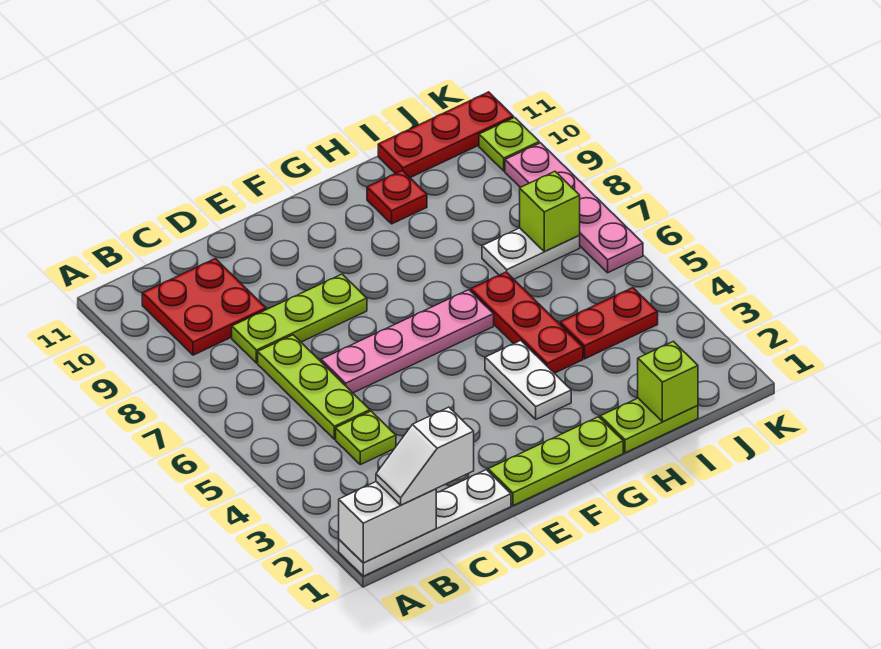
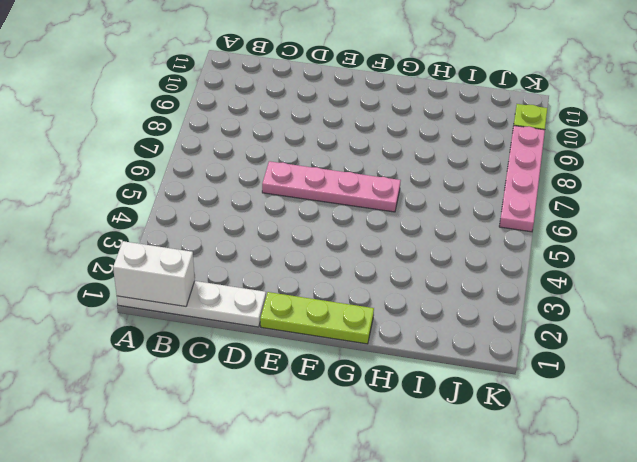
none -> red plate B9:C10 level 1
none -> lime plate C4 level 1
none -> lime plate C5:C7 level 1

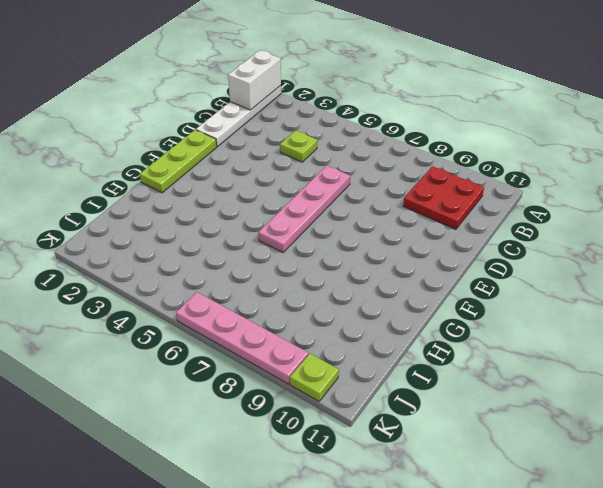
none -> lime plate C5:C7 level 1
none -> lime plate C8:E8 level 1
none -> white plate G3:G4 level 1

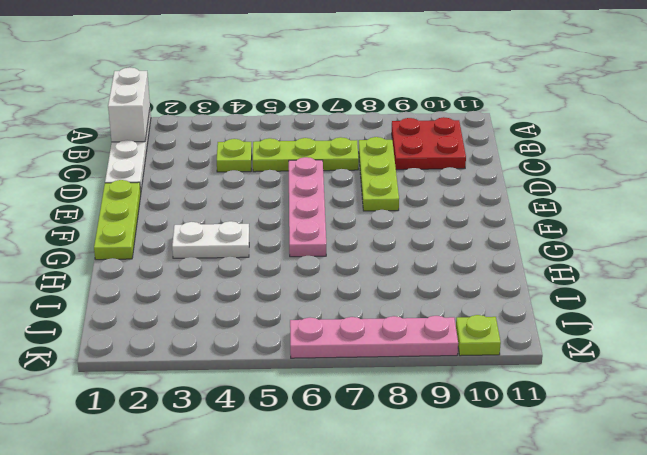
none -> lime plate H1:I1 level 1
none -> red plate H4:H6 level 1
none -> red plate H10 level 1

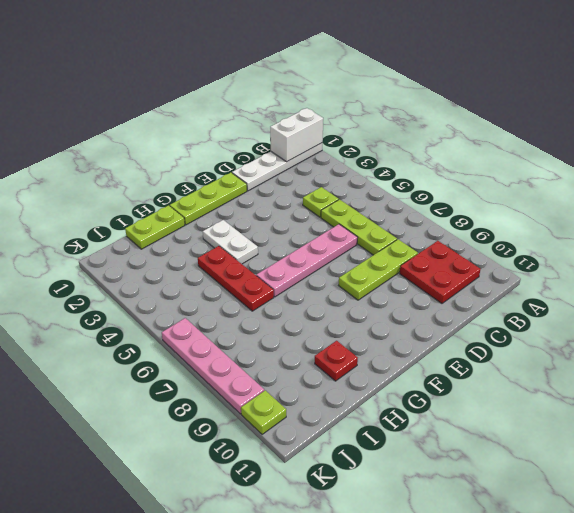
none -> red plate I4:J4 level 1
none -> white plate I7:J7 level 1
none -> red plate I11:K11 level 1

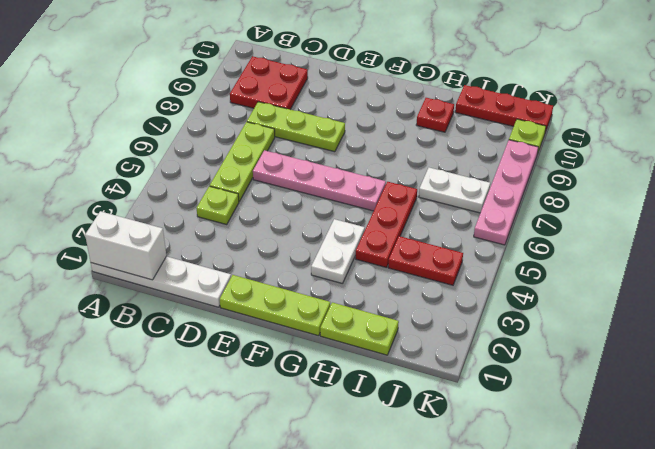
none -> lime brick I1 level 2
none -> lime brick J7 level 2
none -> white slope B1:C1 level 3 top C

